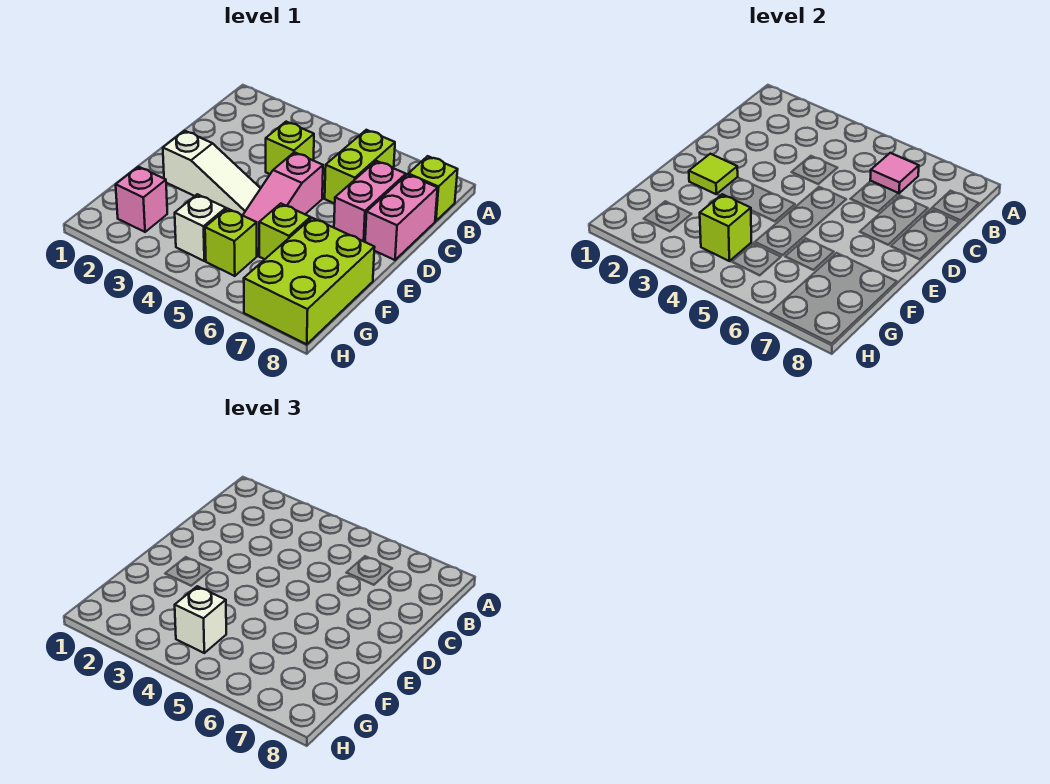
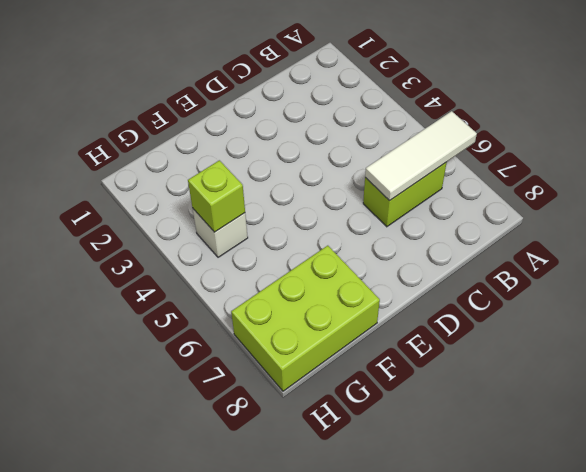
white tile A6:C6 level 2 -> pink tile B6 level 2
none -> lime brick B8 level 1
none -> lime brick C4 level 1
none -> pink brick C7:D7 level 1

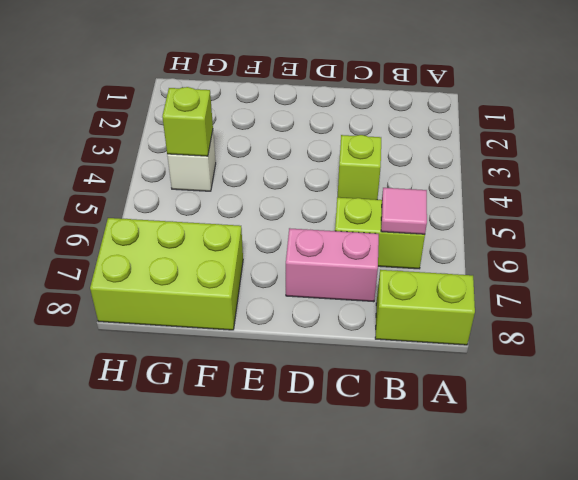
lime brick A8:B8 level 1 -> lime brick B8 level 1
none -> pink brick C8:D8 level 1
none -> pink slope D5:F5 level 1 top D
none -> white slope E2:E4 level 1 top 2

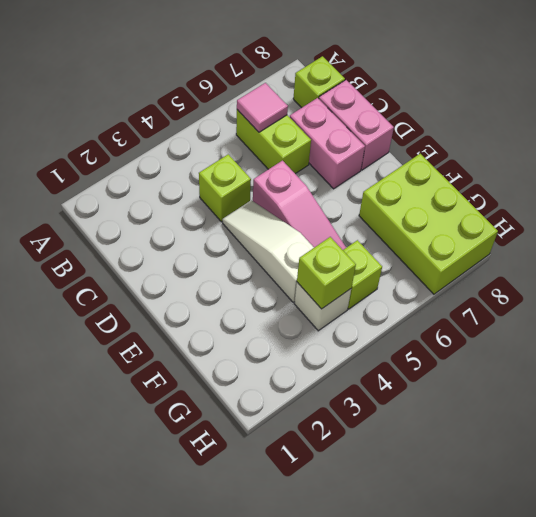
white slope D4:F4 level 1 top F -> white slope E2:E4 level 1 top 2
none -> lime brick F6 level 1
none -> pink brick G2 level 1
none -> lime tile E2 level 2

